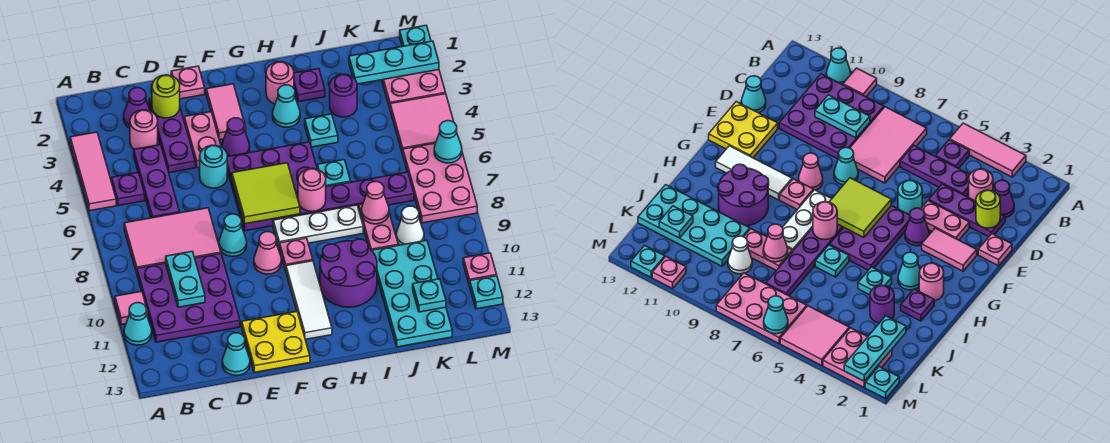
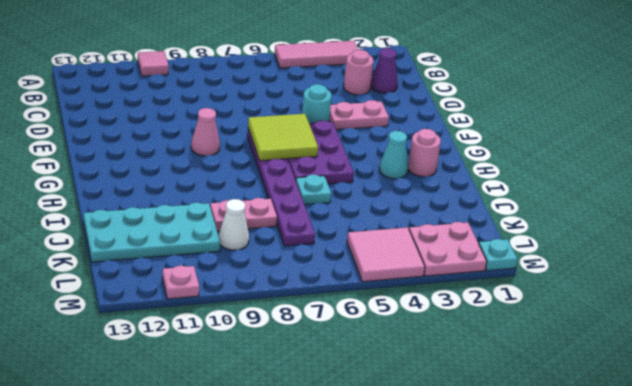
none -> cyan cone A11 level 1
none -> purple plate B5 level 1
none -> pink tile B7:D8 level 1
none -> purple plate B9:D11 level 1

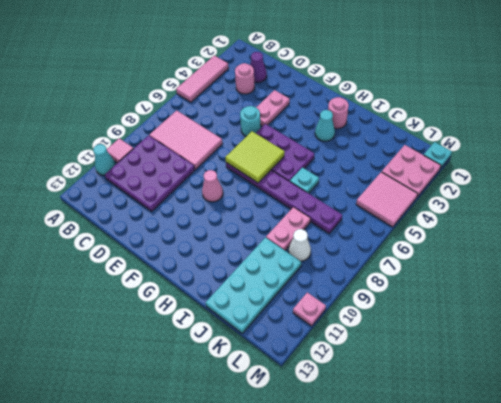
none -> purple plate B5 level 1
none -> purple plate C4:C6 level 1
none -> purple plate D2:D4 level 1
none -> cyan cone D13 level 1

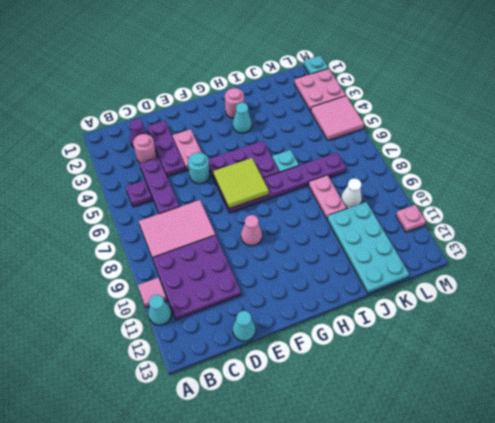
none -> pink tile A3:A5 level 1
none -> pink plate E1 level 1
none -> cyan cone E8 level 1
none -> yellow plate E12:F13 level 1

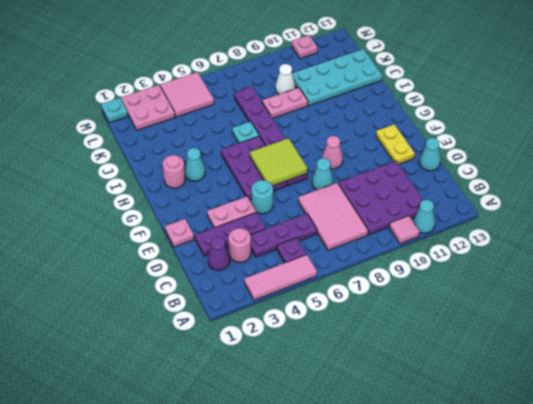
yellow plate E12:F12 level 1 -> yellow plate E12:F13 level 1
none -> pink tile F2:F3 level 1
none -> purple cone F4 level 1
none -> white plate G8:I8 level 1
none -> pink plate G9 level 1

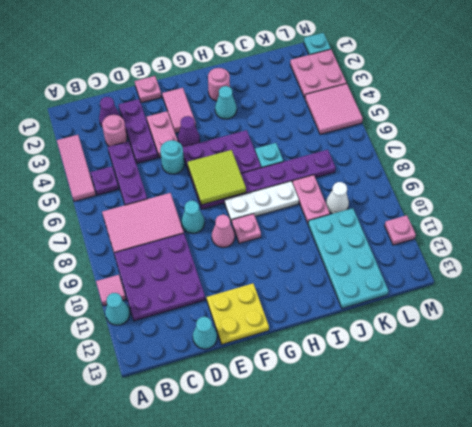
none -> white tile G10:G12 level 1
none -> purple round brick H10:I11 level 1
none -> purple plate I2 level 1
none -> cyan plate I4 level 1

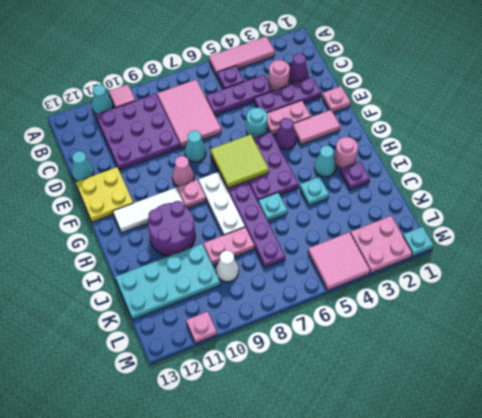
none -> purple round brick J3 level 1
none -> pink plate L6:M8 level 1
none -> cyan plate M12 level 1
none -> cyan plate C9:C10 level 2

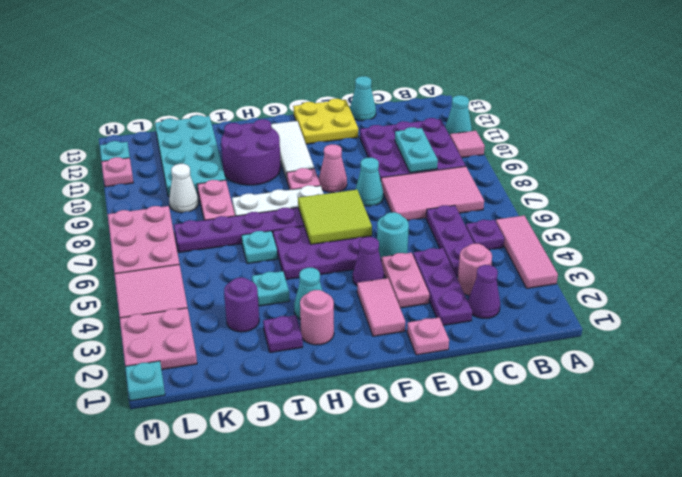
none -> lime round brick D2 level 2
none -> pink round brick H7 level 2
none -> pink cone J8 level 2
none -> cyan plate K2:M2 level 2

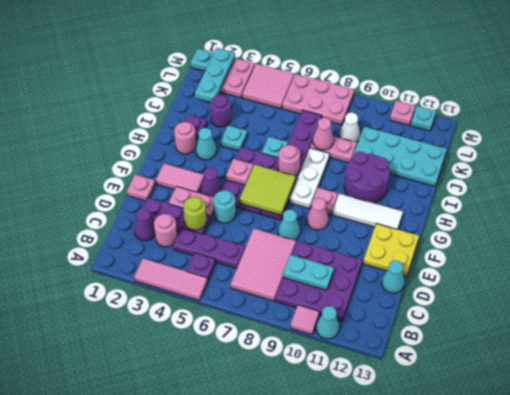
lime round brick D4 level 2 -> lime round brick D2 level 2
pink plate G5 level 2 -> none
none -> cyan plate K12 level 2
none -> cyan cone M6 level 2

